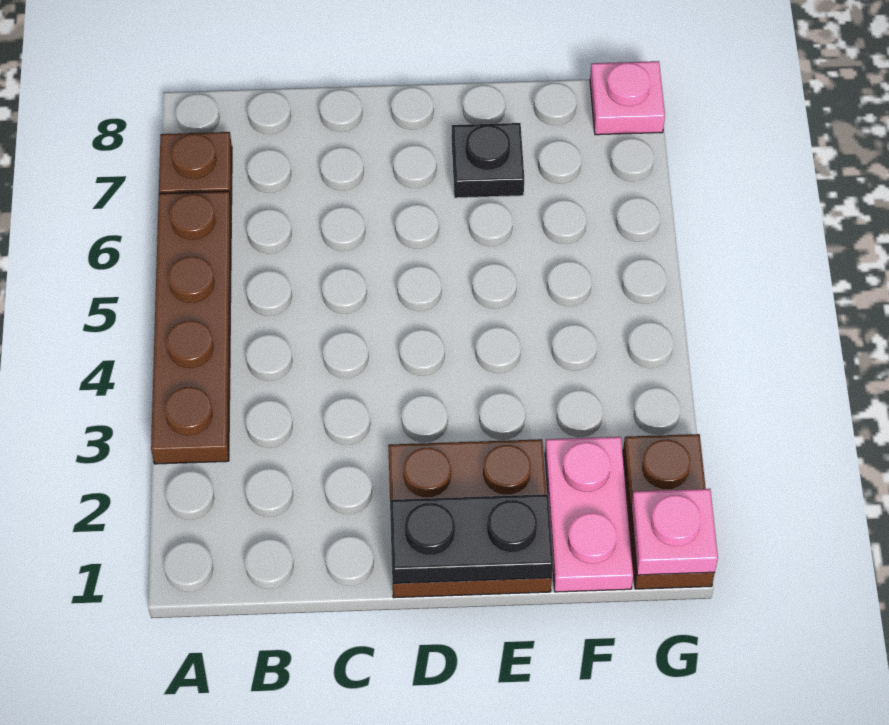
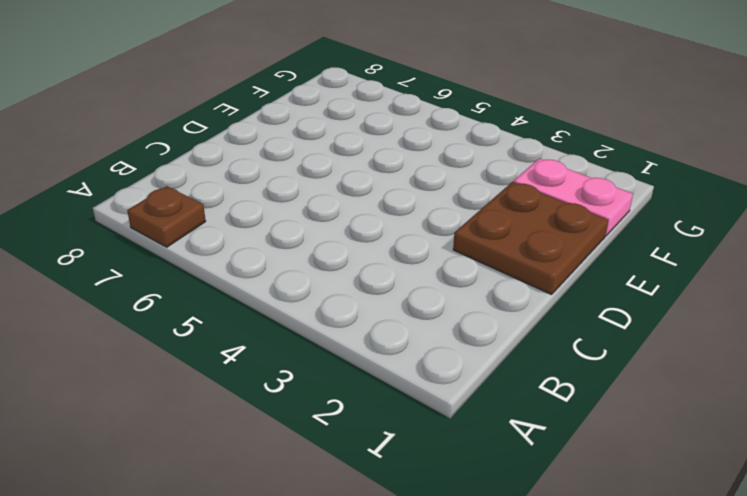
none -> brown plate A3:A6 level 1
none -> black plate E7 level 1

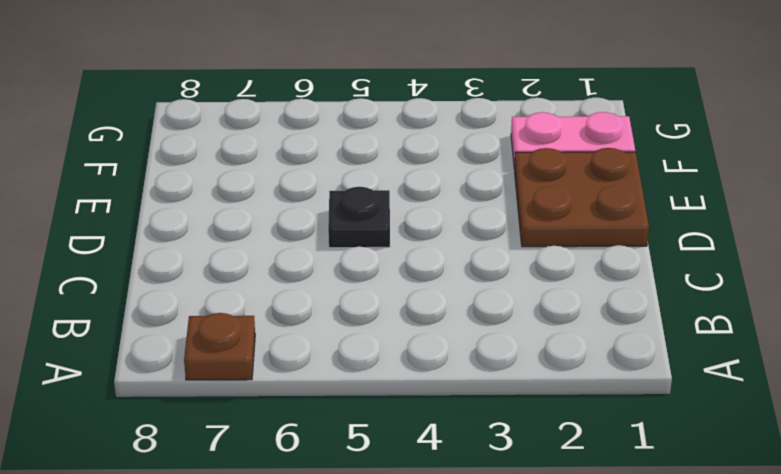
black plate D5 level 1 -> black plate E7 level 1
none -> brown plate A3:A6 level 1
none -> brown plate G1:G2 level 1

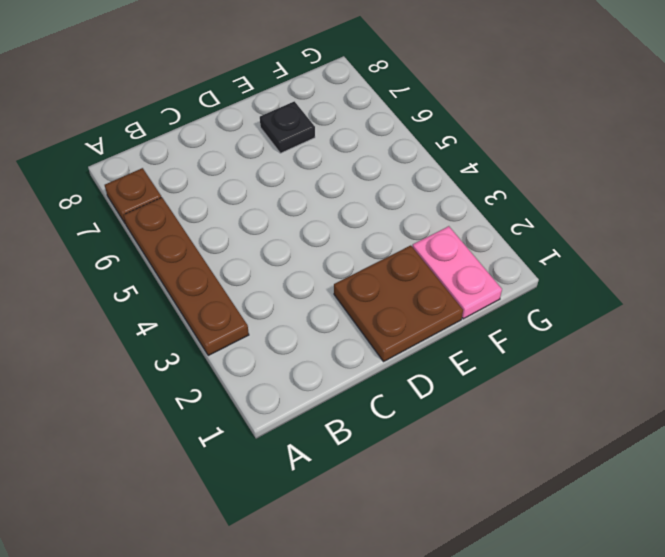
none -> brown plate G1:G2 level 1
none -> pink plate G8 level 1

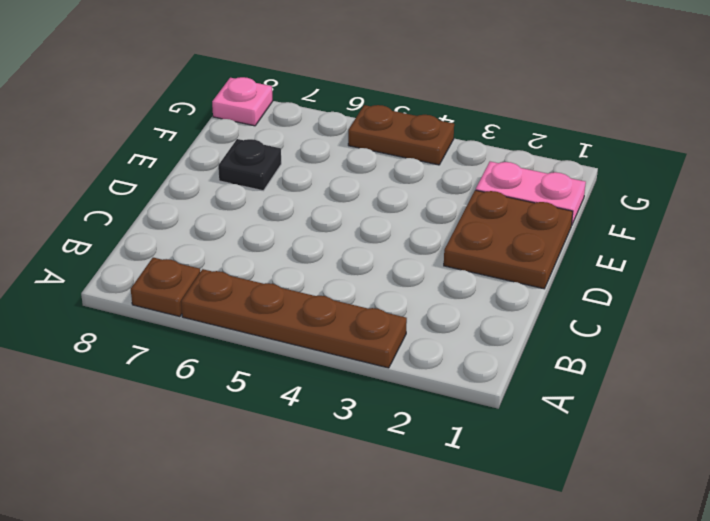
brown plate G4:G5 level 1 -> brown plate G1:G2 level 1
none -> black plate D1:E1 level 2
none -> pink plate G1 level 2

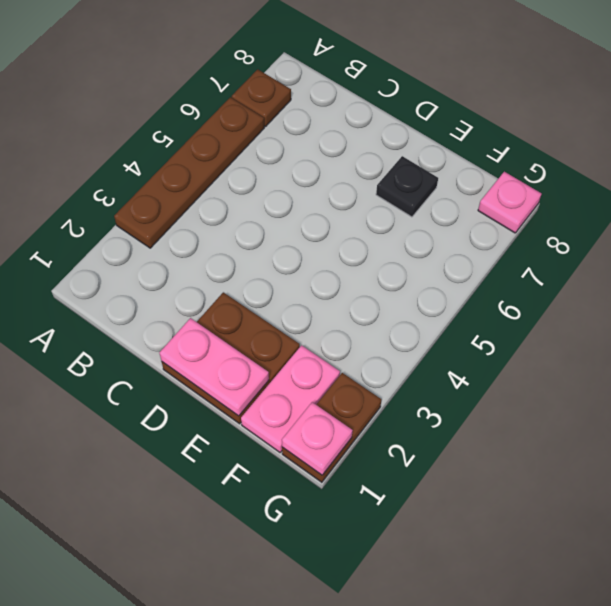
pink plate D1:E1 level 2 -> black plate D1:E1 level 2

